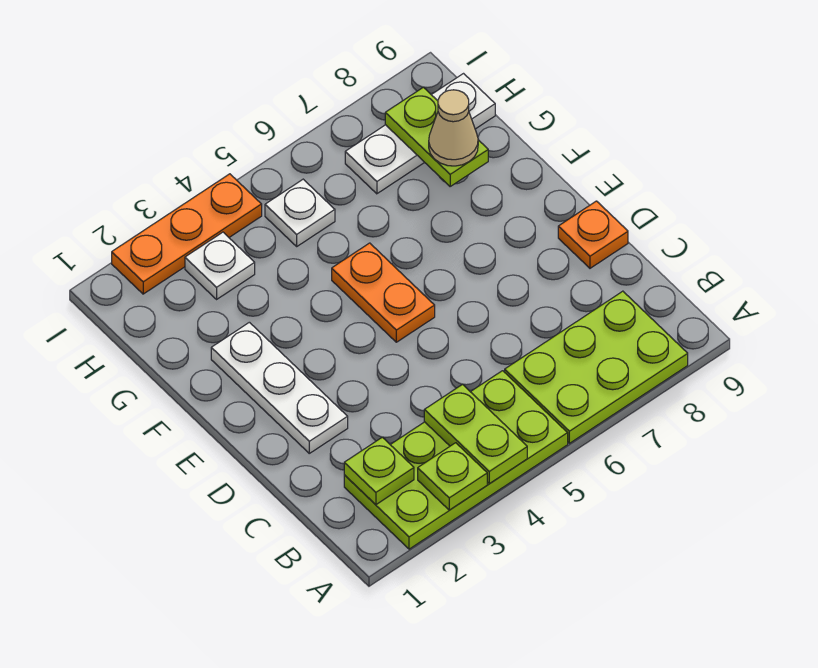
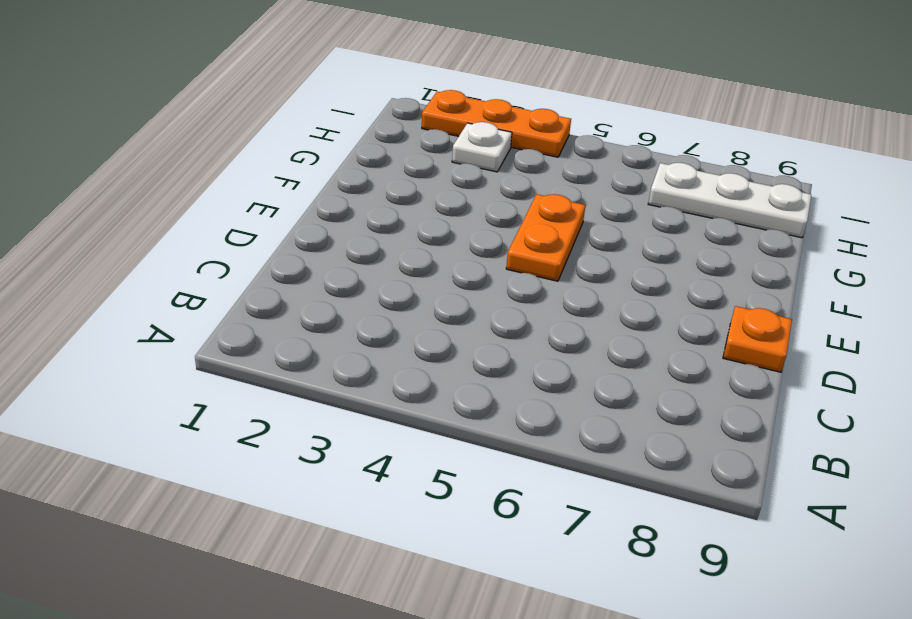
none -> lime plate A2:B5 level 1
none -> lime plate A6:B8 level 1
none -> white plate D2:F2 level 1

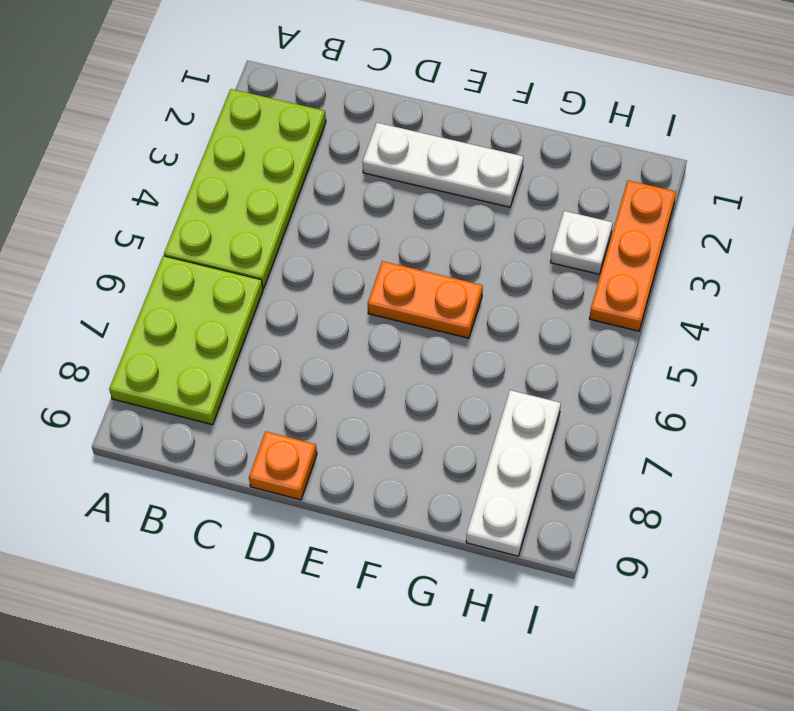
none -> white plate H5 level 1
none -> lime plate A3 level 2
none -> lime plate A4:B4 level 2

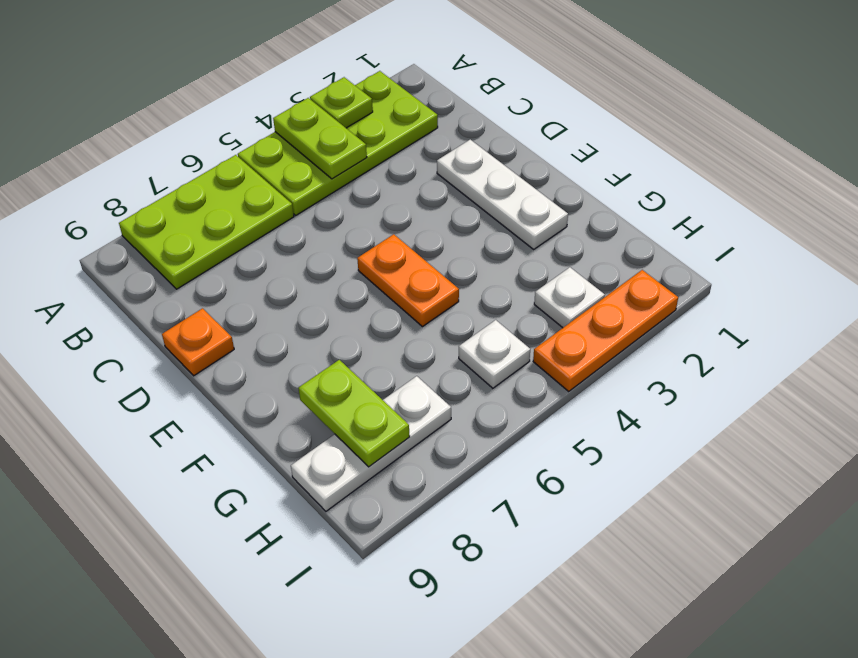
none -> lime plate B2 level 2
none -> tan cone G8 level 3

